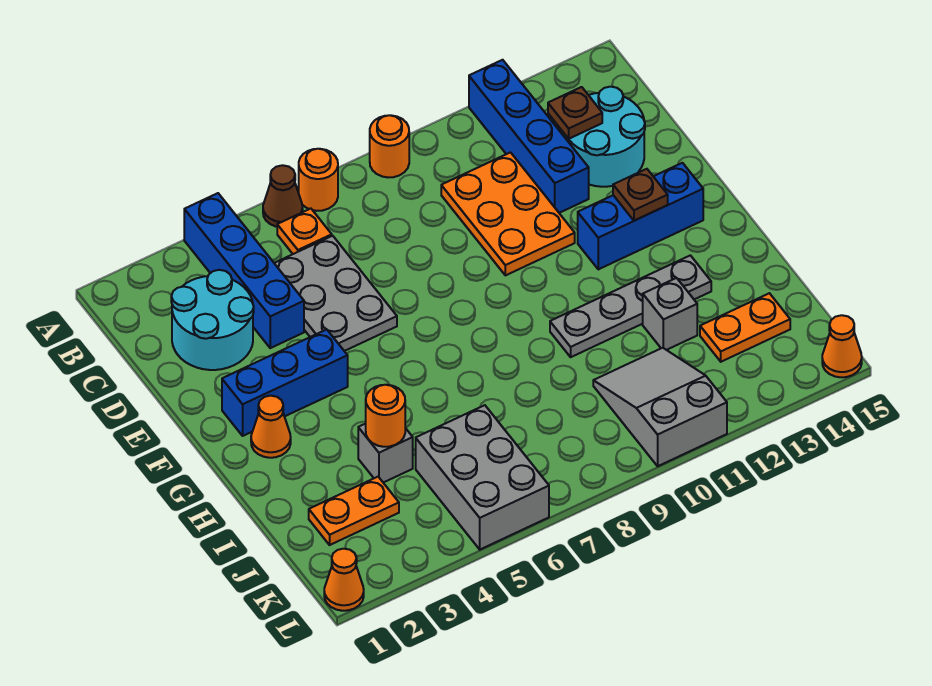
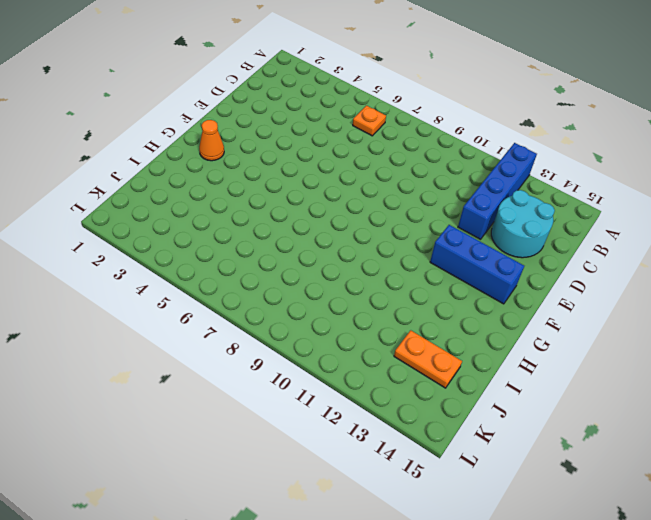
none -> blue brick A4:D4 level 1
none -> brown cone A6 level 1
none -> orange round brick A7 level 1

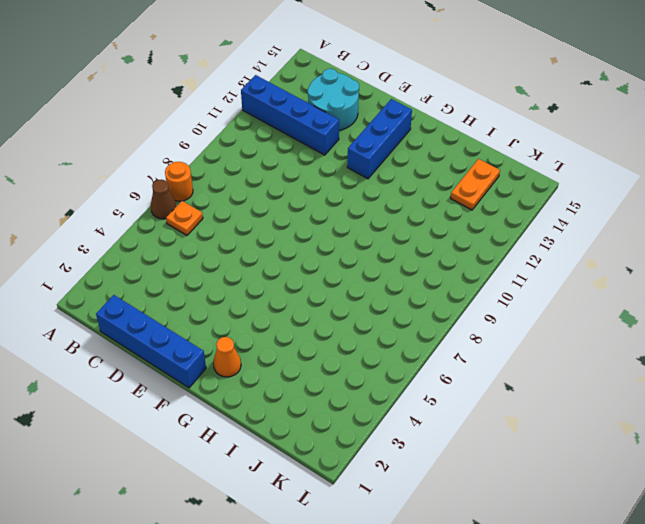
blue brick C1:F1 level 1 -> blue brick A4:D4 level 1
none -> orange round brick A9 level 1
none -> cyan round brick C2:D3 level 1
none -> grey plate C5:E6 level 1

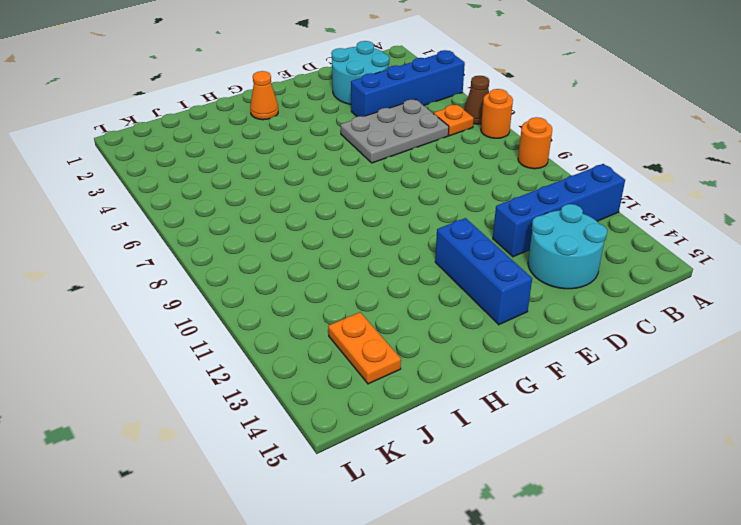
none -> orange plate C10:E11 level 1
none -> blue brick F2:F4 level 1
none -> grey plate H10:H13 level 1

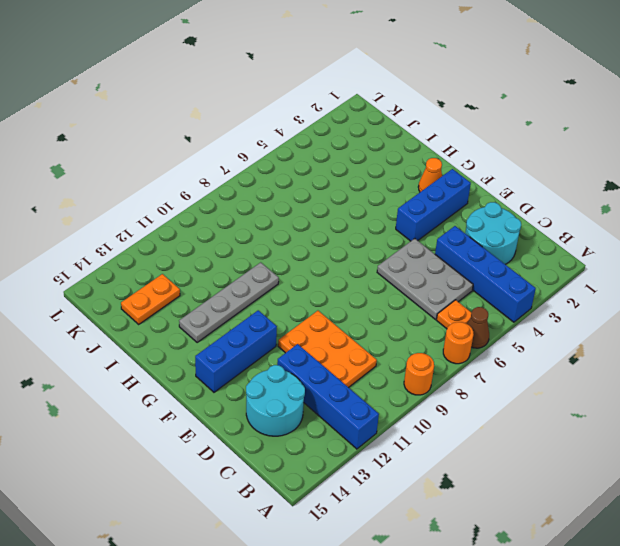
none -> grey brick I4 level 1
none -> grey brick I12 level 1
none -> orange plate J2:J3 level 1

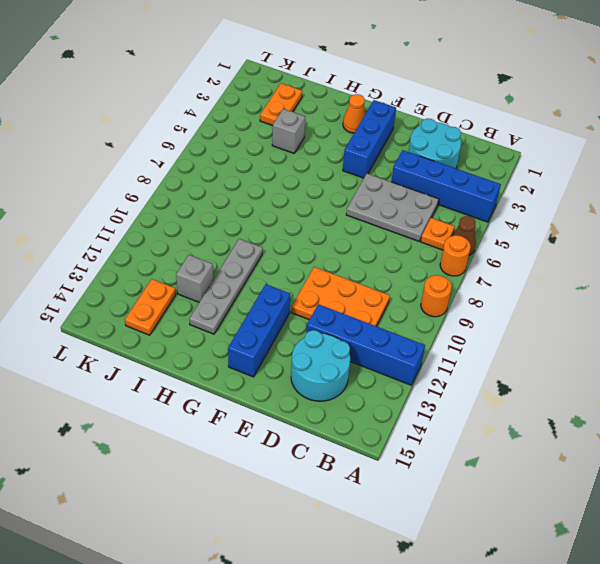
none -> grey brick J5:L6 level 1
none -> grey slope J10:L11 level 1 top L
none -> orange cone L1 level 1

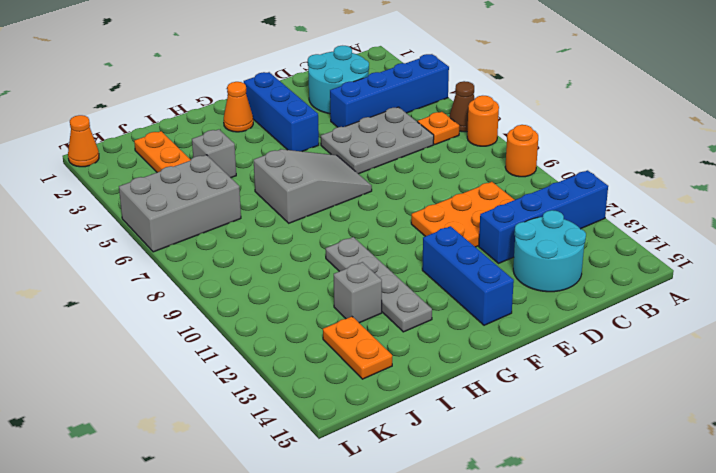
grey slope F6:H7 level 1 top H -> grey slope J10:L11 level 1 top L
none -> orange cone L15 level 1
none -> brown plate C13 level 2
none -> brown plate F13 level 2

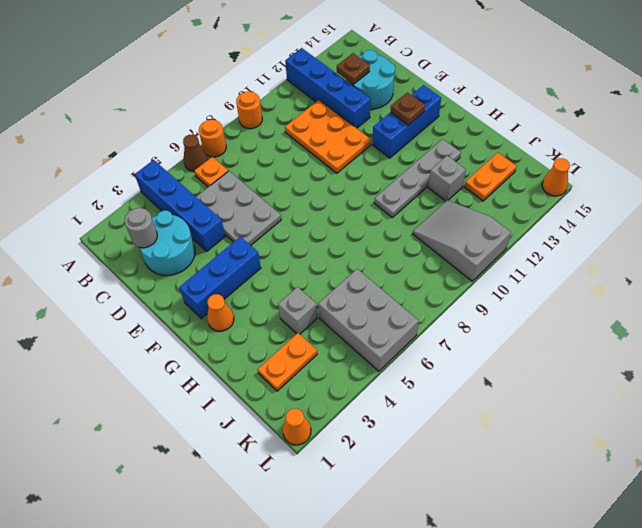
grey round brick C2 level 2 -> none
none -> orange round brick I4 level 2

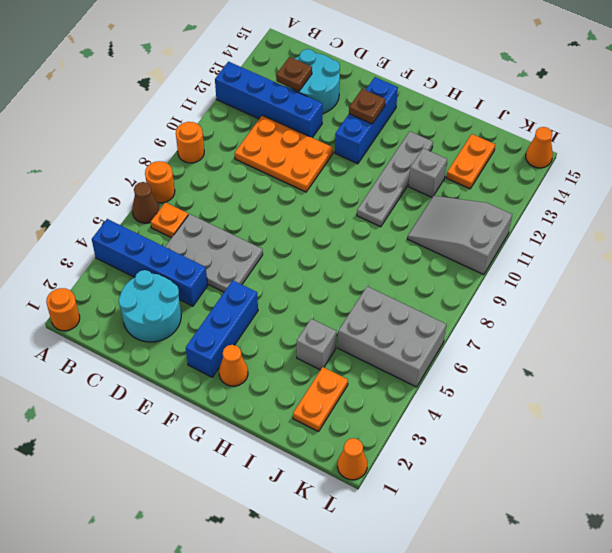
orange round brick A1 level 1 -> orange round brick I4 level 2

